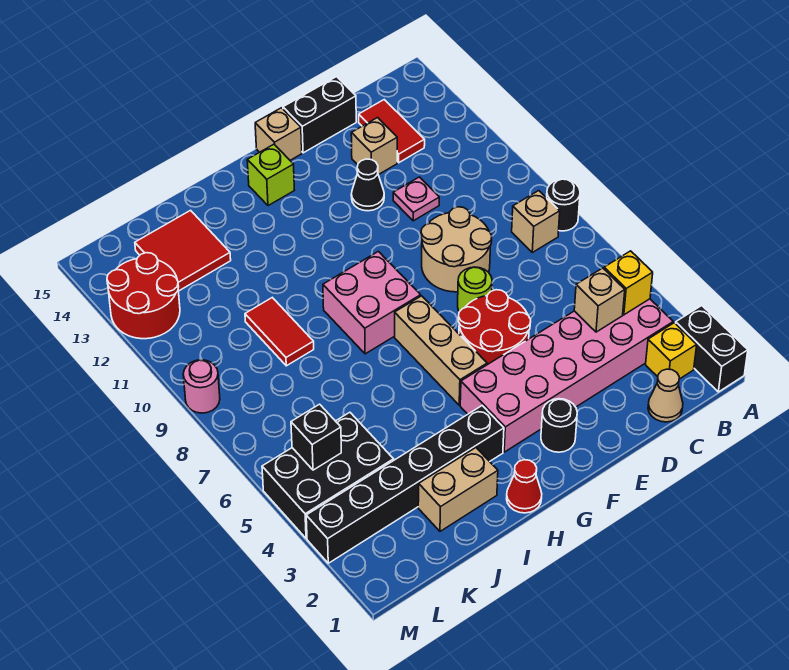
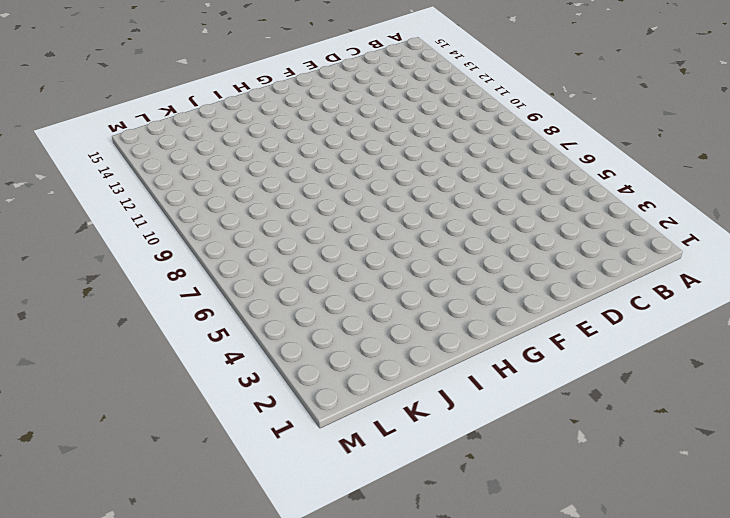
none -> black brick A1:A2 level 1
none -> black round brick A8 level 1
none -> yellow brick B2 level 1
none -> pink brick B3:G4 level 1

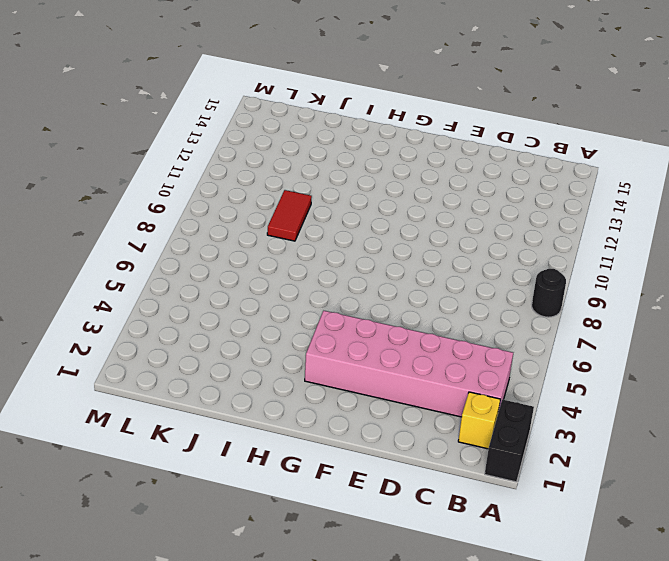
none -> tan brick B8 level 1
none -> tan cone C1 level 1
none -> red tile C13:C14 level 1
none -> tan round brick D8:E9 level 1

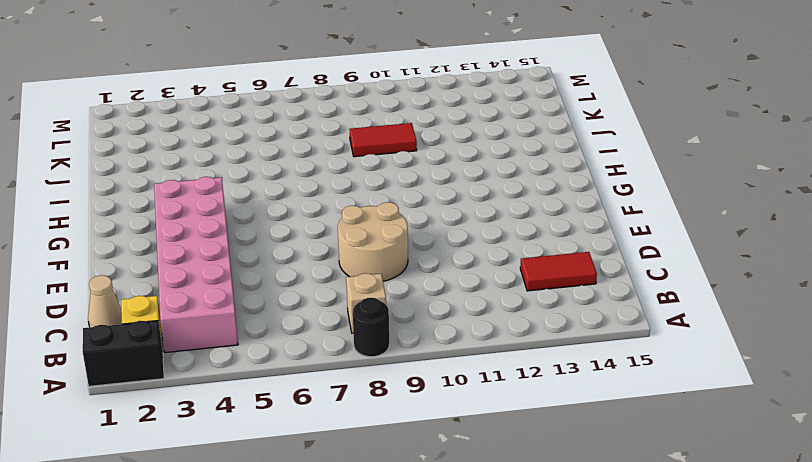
none -> pink plate D11 level 1
none -> tan brick D13 level 1
none -> black brick D15:E15 level 1
none -> red round brick E5:F6 level 1

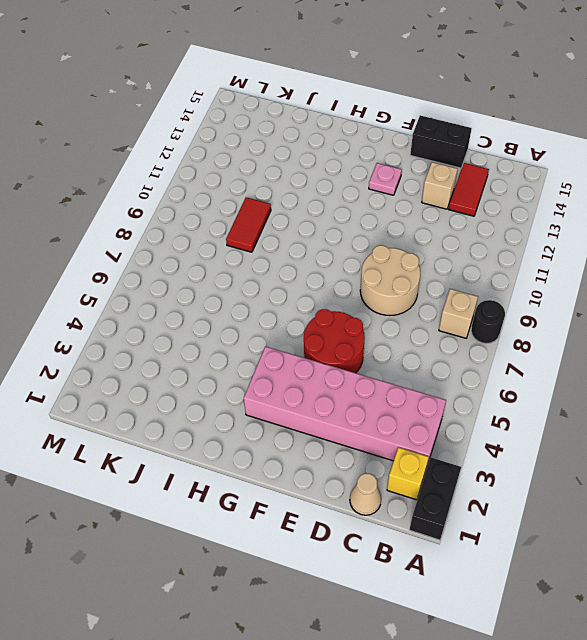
pink plate F13 level 1 -> pink plate D11 level 1
none -> lime round brick E7 level 1
none -> black cone E12 level 1
none -> black round brick F2 level 1
none -> tan brick F15 level 1

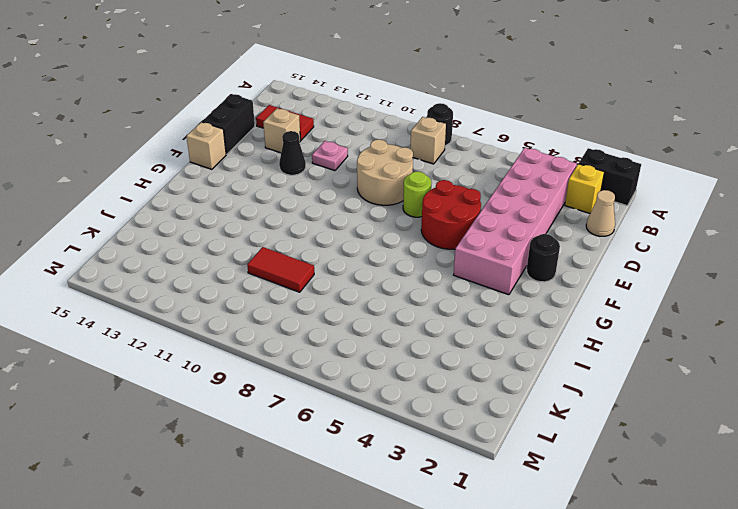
none -> tan brick G5:G7 level 1
none -> pink brick G8:H9 level 1
none -> lime brick G14 level 1
none -> red cone H1 level 1

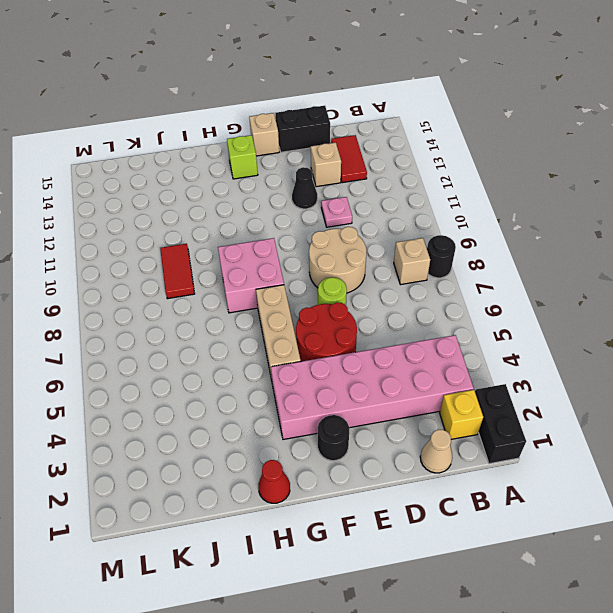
none -> black brick H3:M3 level 1
none -> tan brick I2:J2 level 1
none -> red tile J13:K14 level 1
none -> black brick K4:M5 level 1

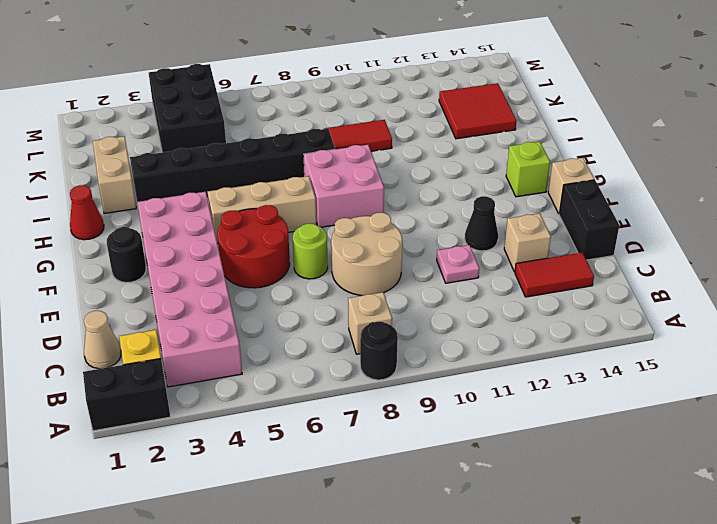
black brick I3:I8 level 1 -> black brick H3:M3 level 1
none -> red round brick L12:M13 level 1
none -> pink round brick M9 level 1
none -> yellow brick B4 level 2
none -> tan brick C4 level 2

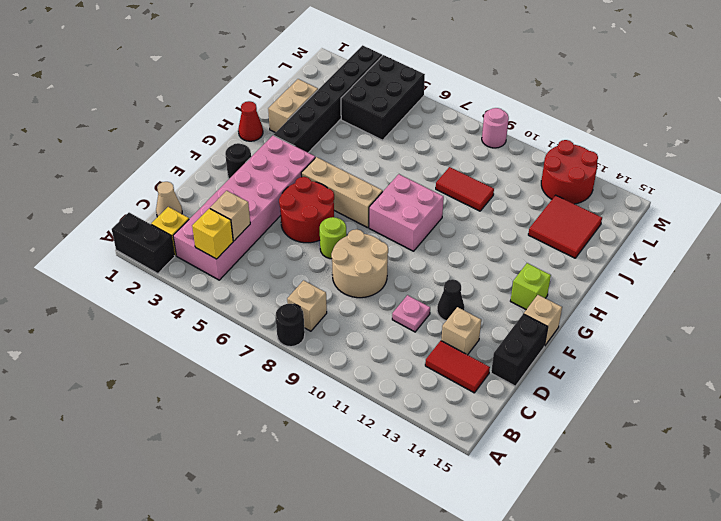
none -> black brick L5 level 2

